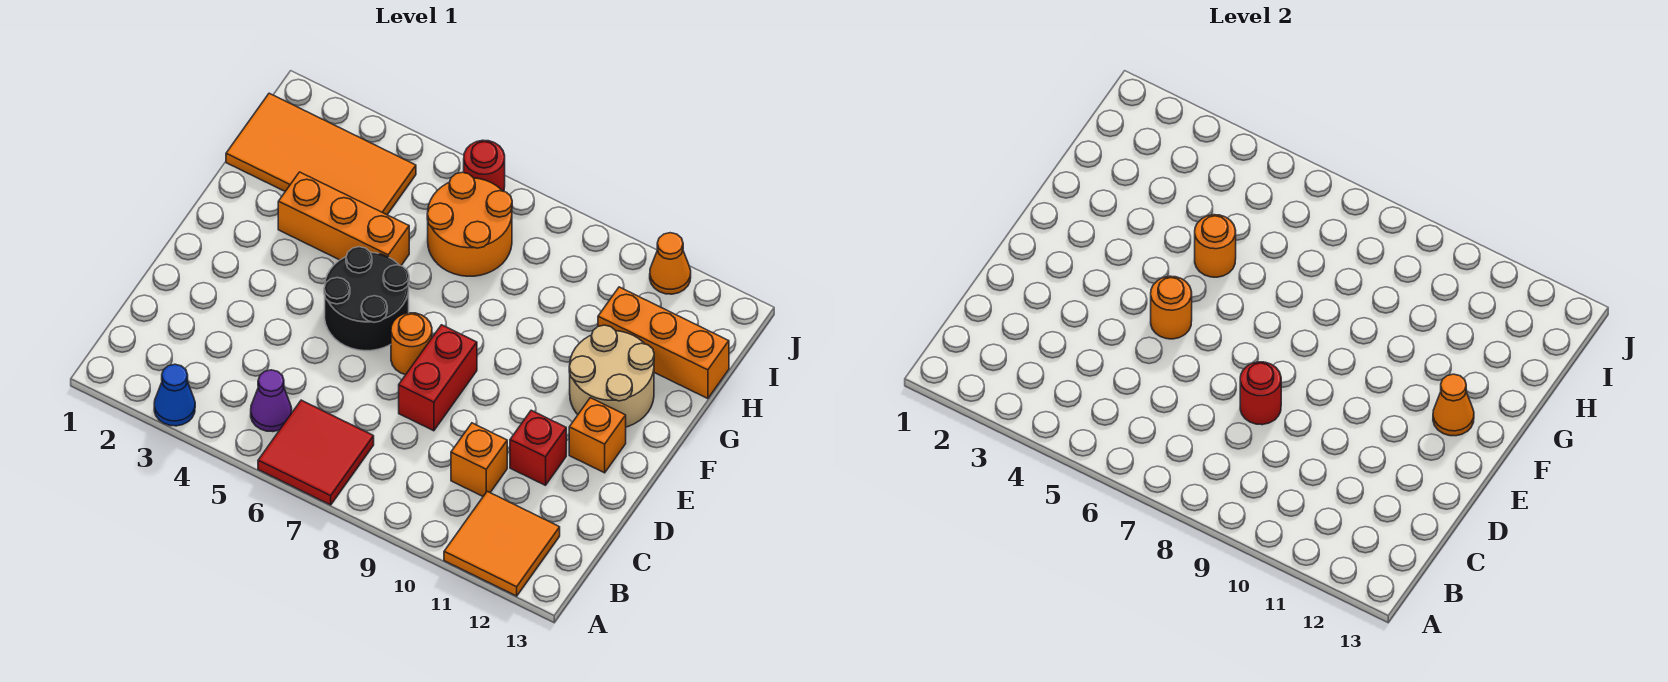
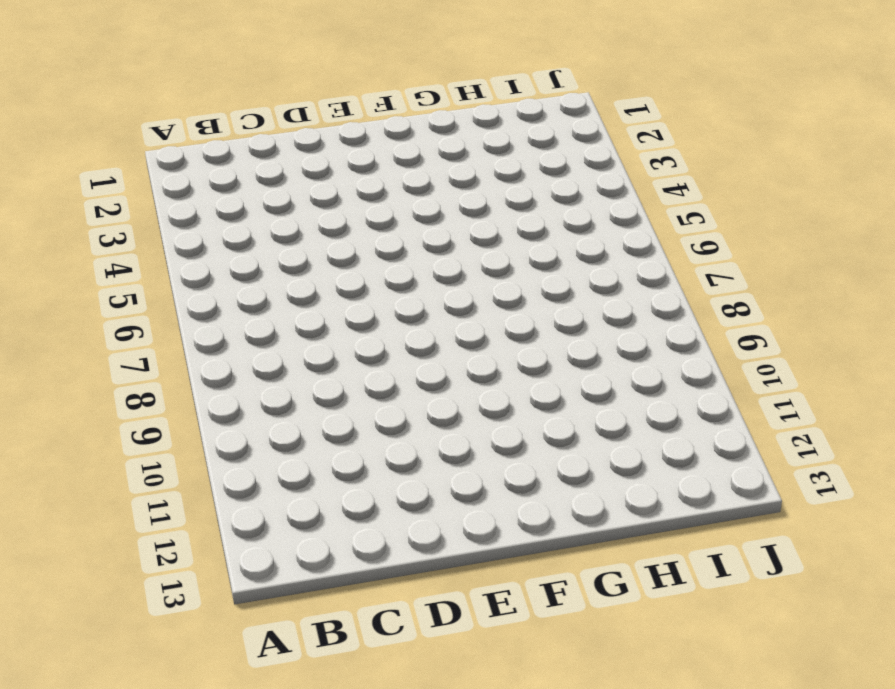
none -> blue cone A3 level 1
none -> red tile A6:B7 level 1
none -> orange tile A11:B12 level 1

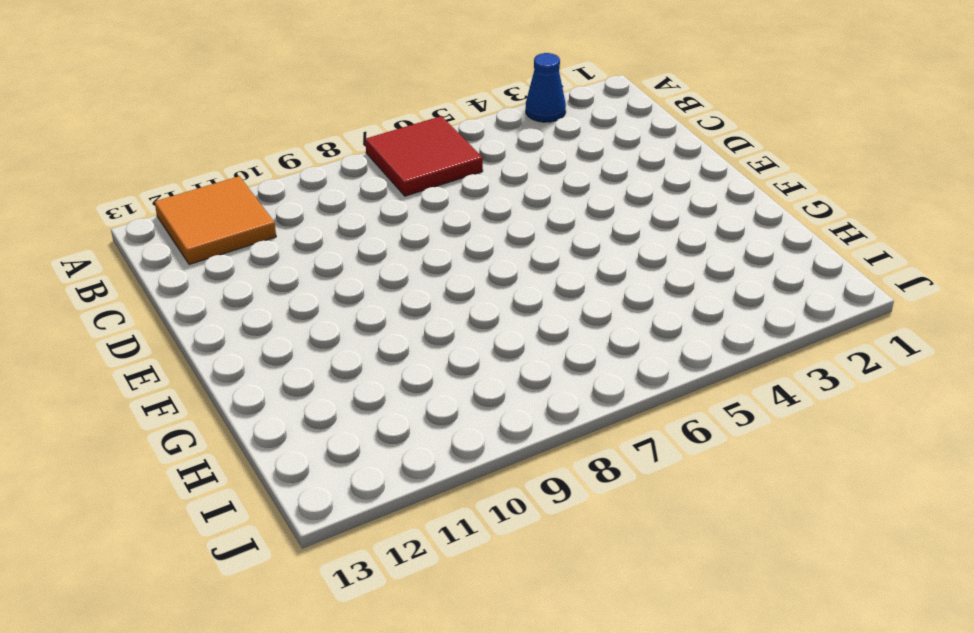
none -> purple cone B5 level 1
none -> orange brick C10 level 1
none -> red brick D8:E8 level 1

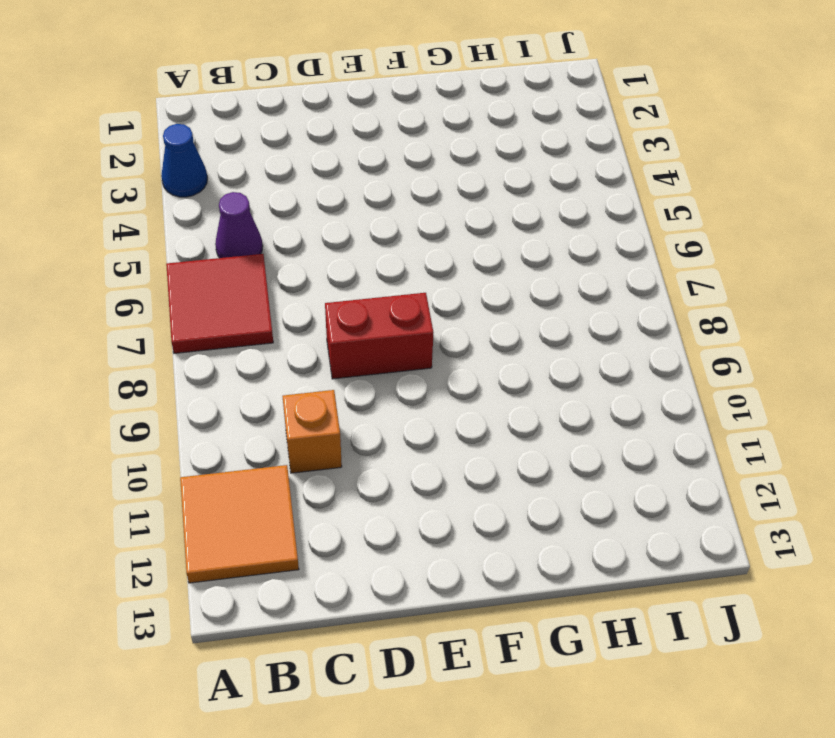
none -> red brick D11 level 1
none -> black round brick E5:F6 level 1
none -> orange round brick E7 level 1

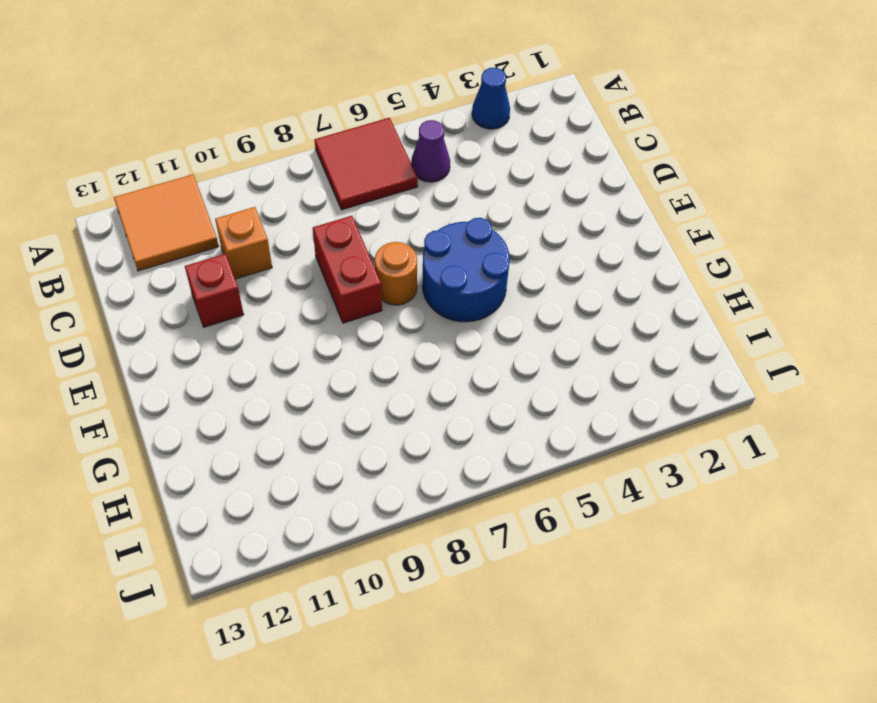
blue round brick E5:F6 level 1 -> black round brick E5:F6 level 1
none -> orange brick E12 level 1
none -> tan round brick F11:G12 level 1
none -> orange brick G3:G5 level 1

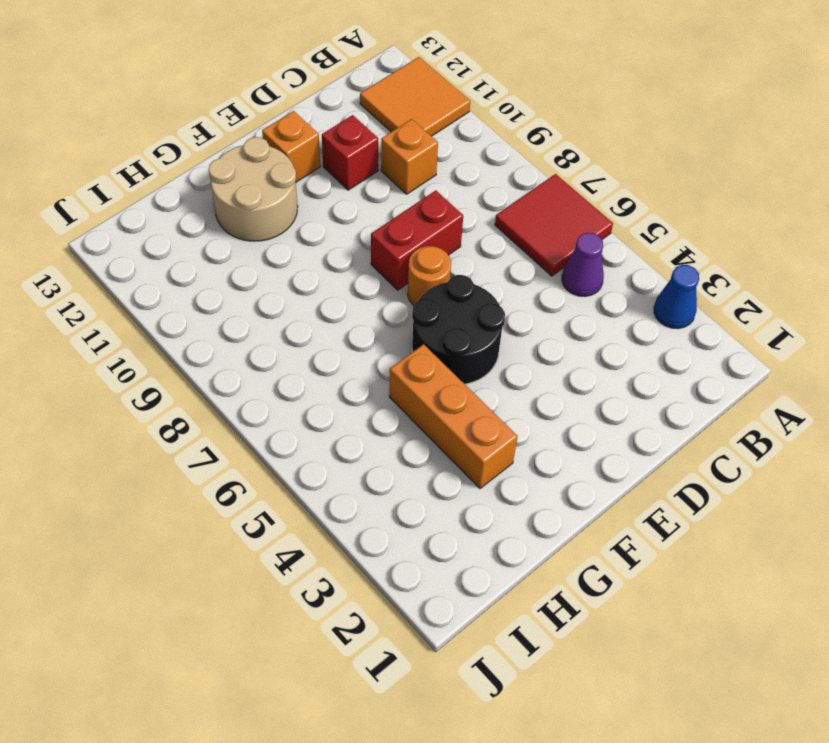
none -> orange tile H1:I4 level 1
none -> orange round brick H6:I7 level 1
none -> orange brick H11:H13 level 1

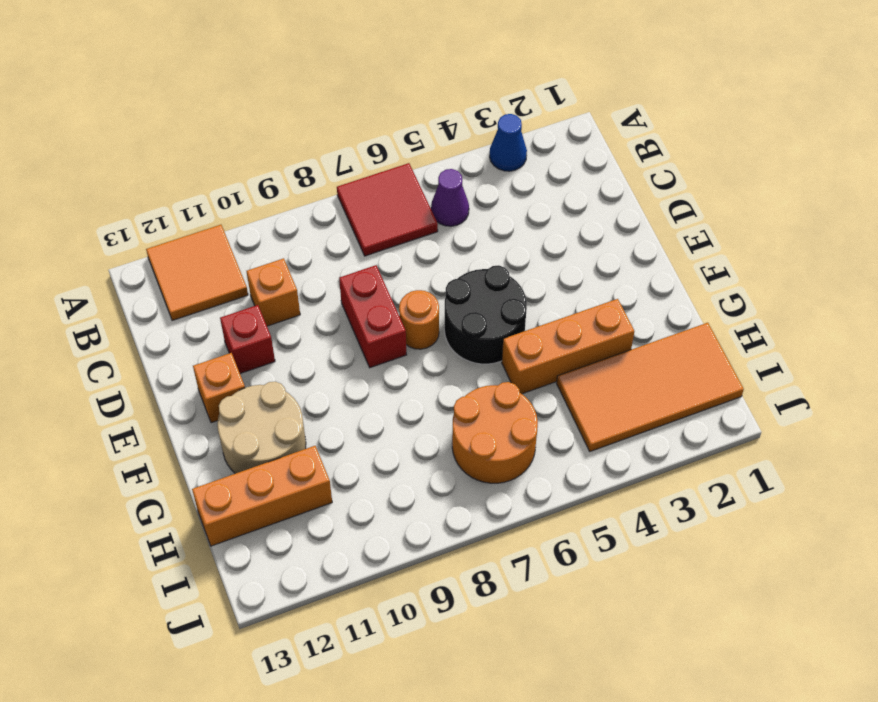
none -> red round brick J6 level 1
none -> orange cone J11 level 1
none -> red round brick D8 level 2

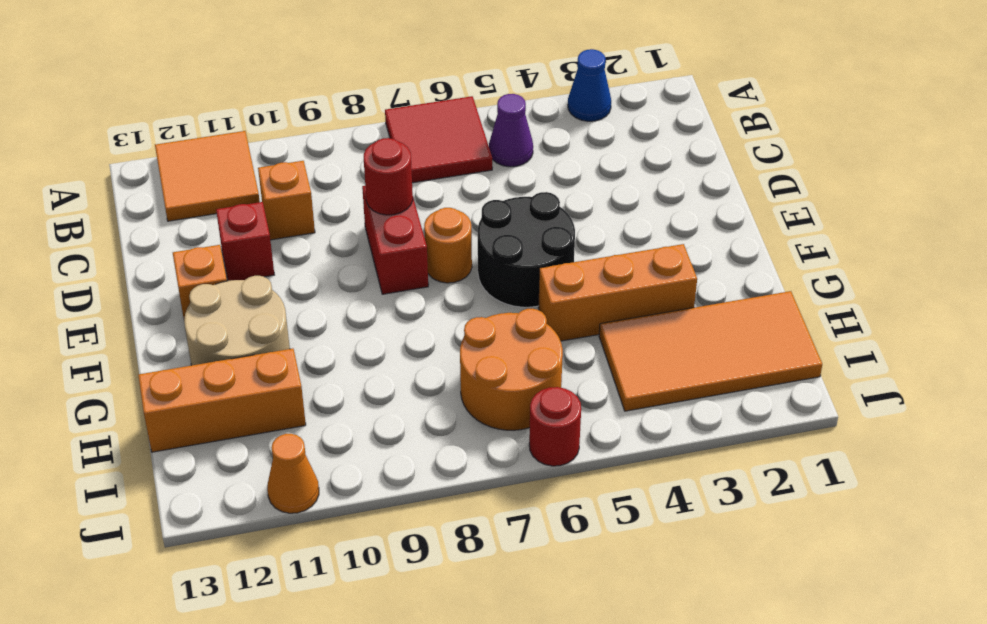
none -> orange round brick E5 level 2
none -> orange cone F12 level 2
none -> orange round brick G5 level 2

